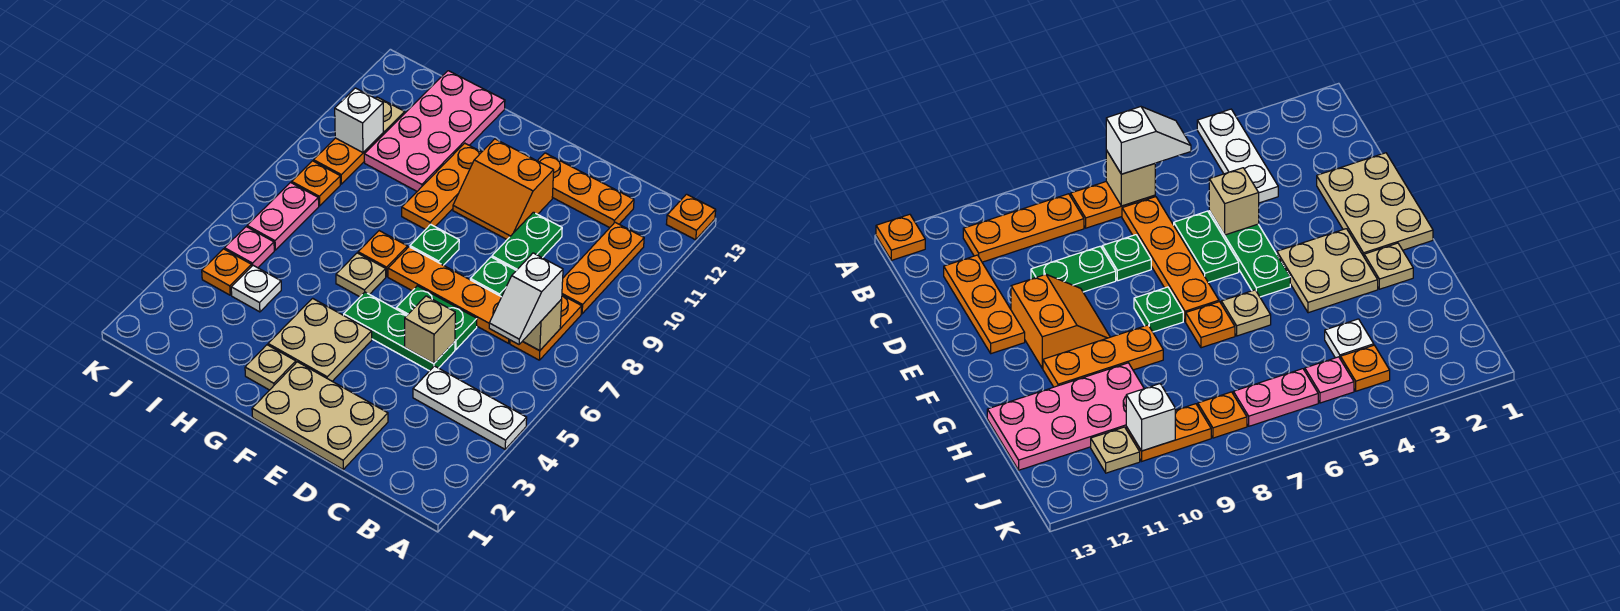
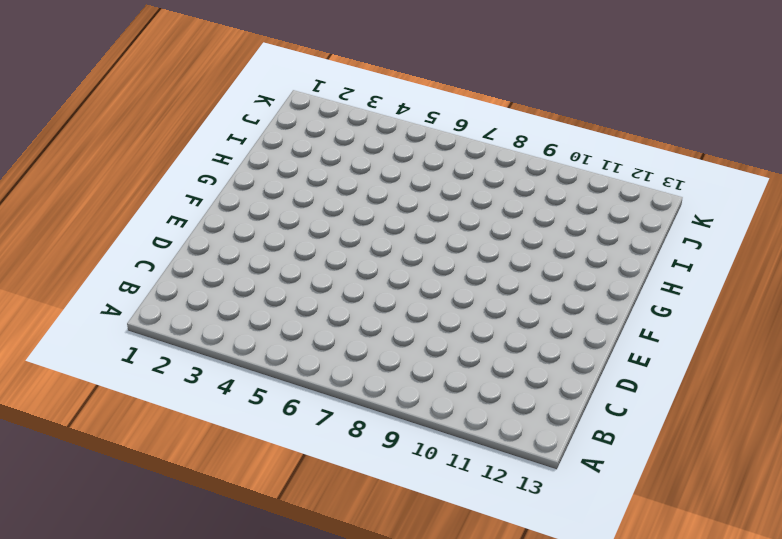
none -> white plate A4:C4 level 1
none -> orange plate A13 level 1
none -> orange plate B7:B8 level 1
none -> orange plate B9:B11 level 1

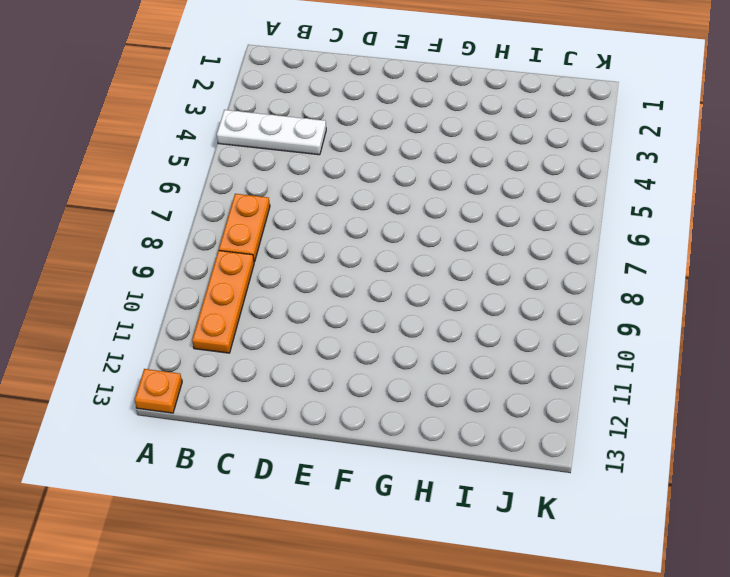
none -> orange plate C7:F7 level 1
none -> orange plate C12:E12 level 1
none -> tan plate D1:F2 level 1
none -> green plate D5:F5 level 1

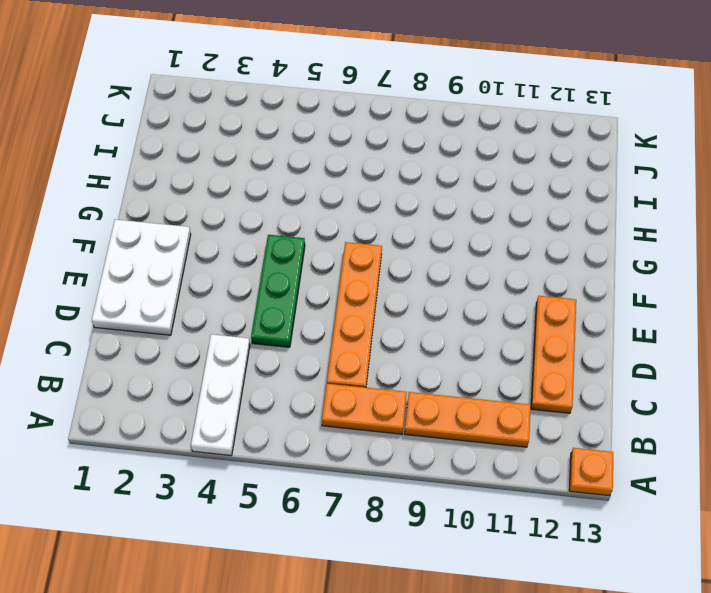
white plate D1:F2 level 1 -> tan plate D1:F2 level 1
none -> green plate D6:E6 level 1
none -> green plate D8 level 1
none -> green plate D9:D10 level 1
none -> orange slope E10:F11 level 1 top 11

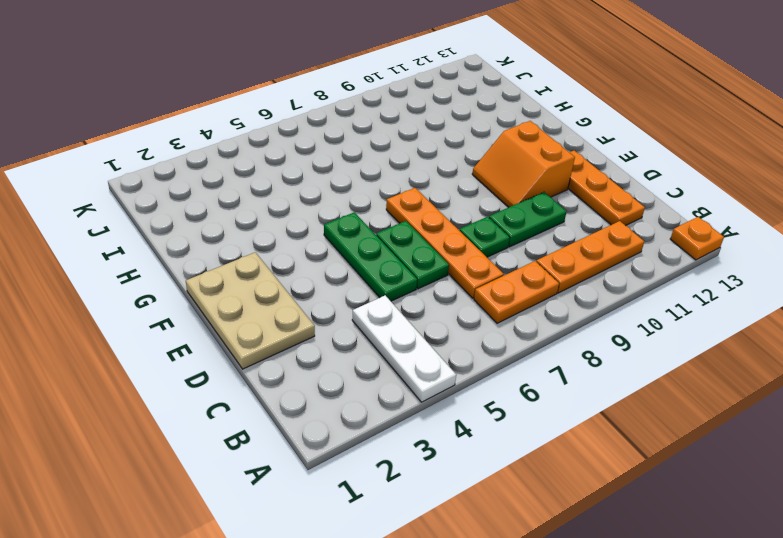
none -> tan plate F3:G4 level 1
none -> green plate F8 level 1
none -> tan plate G2 level 1
none -> tan plate G6 level 1

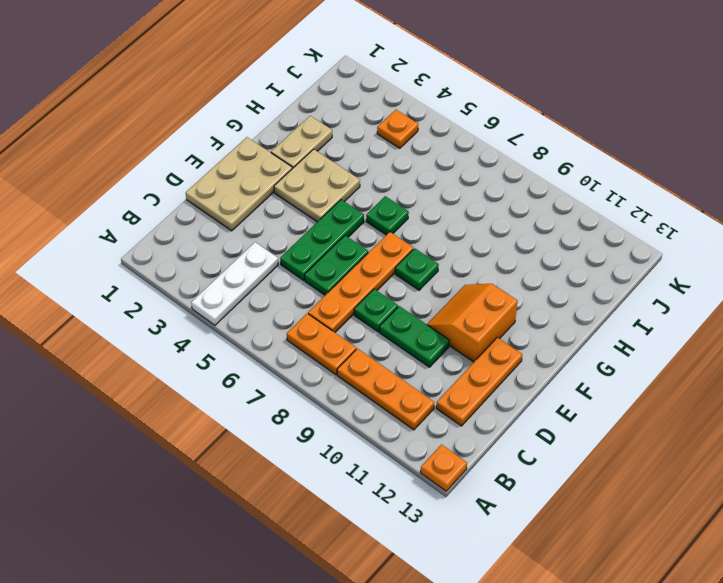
tan plate G2:H2 level 1 -> tan plate G2 level 1
green plate G6 level 1 -> tan plate G6 level 1
none -> orange plate G7 level 1
none -> orange plate G9:G11 level 1
none -> pink plate H10:I13 level 1
none -> white plate I4 level 1

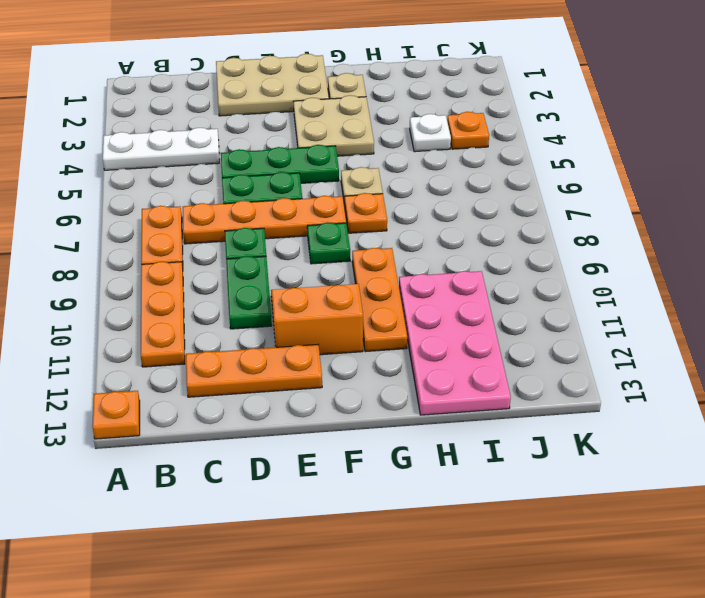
none -> pink plate J5 level 1
none -> pink plate J6:J7 level 1
none -> orange plate J8 level 1
none -> orange plate J9:J10 level 1

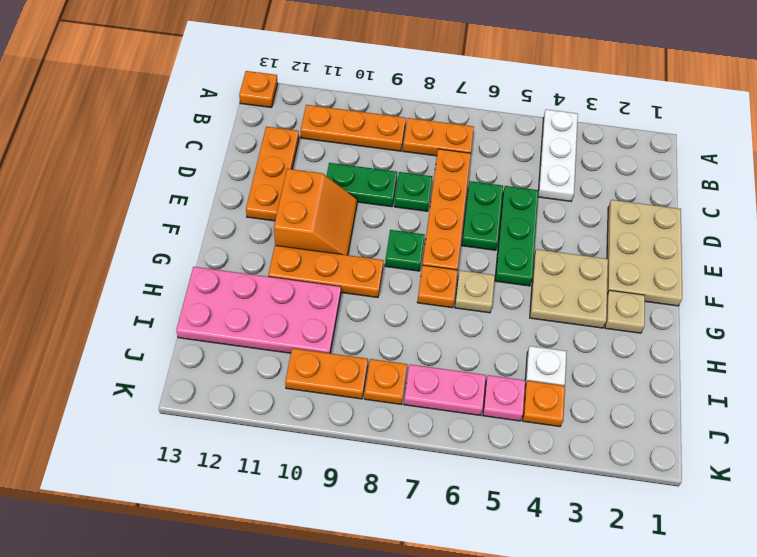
none -> tan plate J11 level 1
none -> tan brick B7 level 2
none -> tan brick D5 level 2
none -> white brick J10 level 2

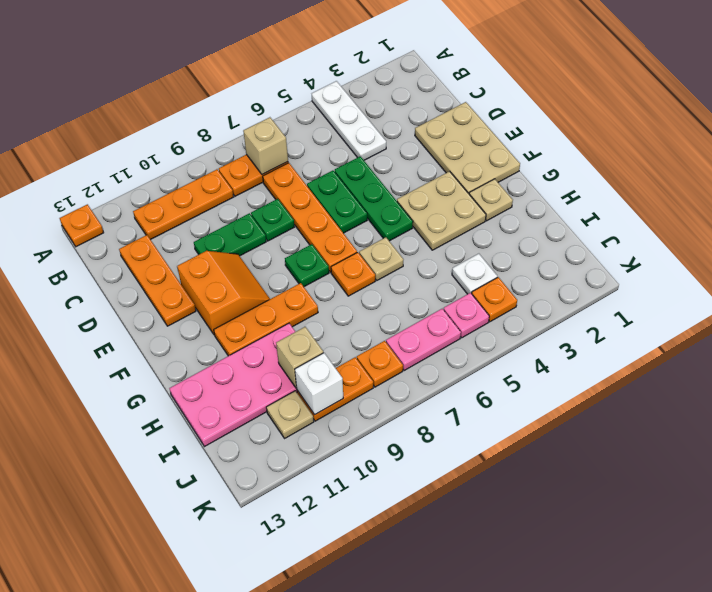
tan brick I10 level 2 -> tan brick D5 level 2
none -> white slope B6:B7 level 3 top 7

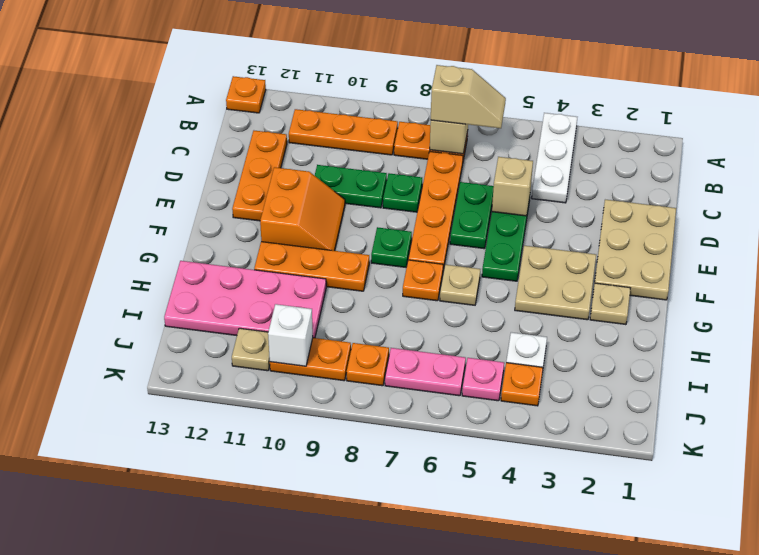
tan slope B6:B7 level 3 top 7 -> white slope B6:B7 level 3 top 7

